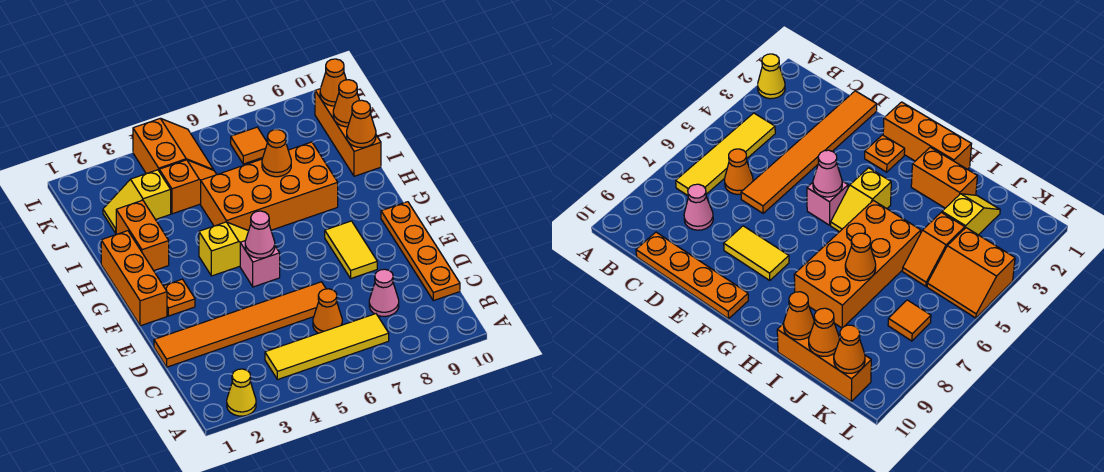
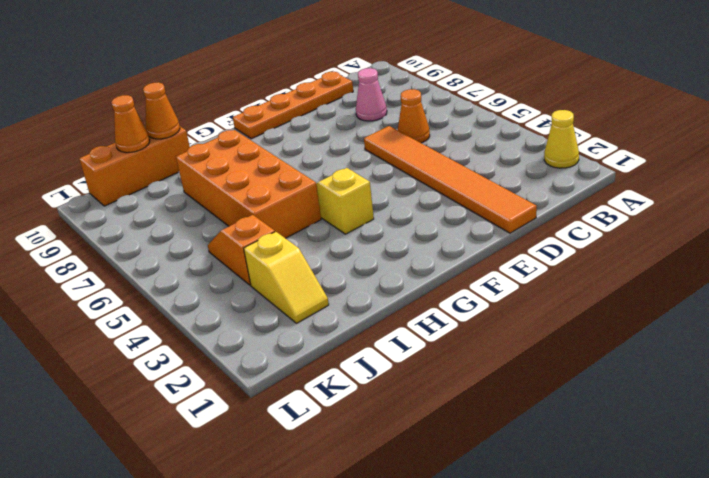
none -> yellow tile B4:B7 level 1
none -> yellow tile E8:F8 level 1
none -> orange brick F1:H1 level 1

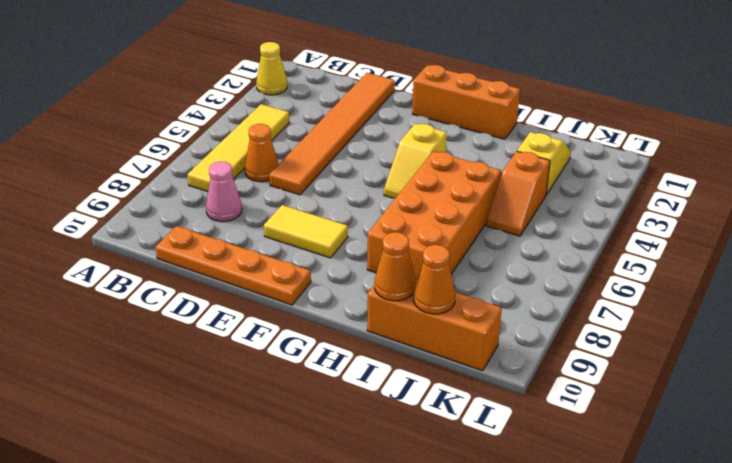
none -> orange plate F2 level 1
none -> pink brick F5 level 1
none -> orange brick H2:I2 level 1

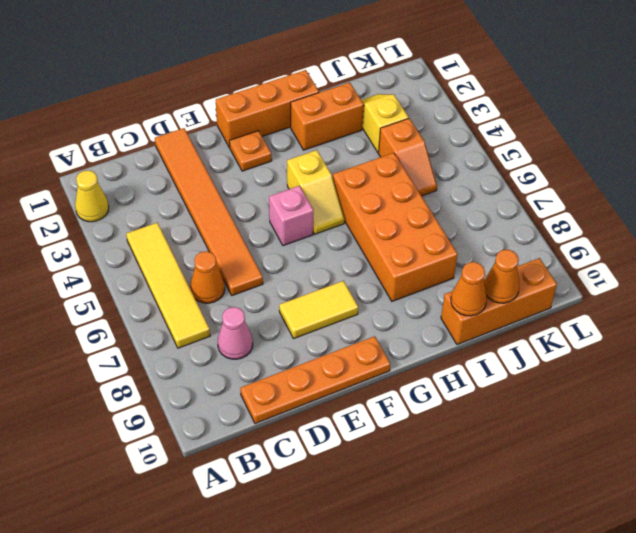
none -> orange slope K4:L5 level 1 top 4
none -> orange tile K7 level 1
none -> pink cone F5 level 2

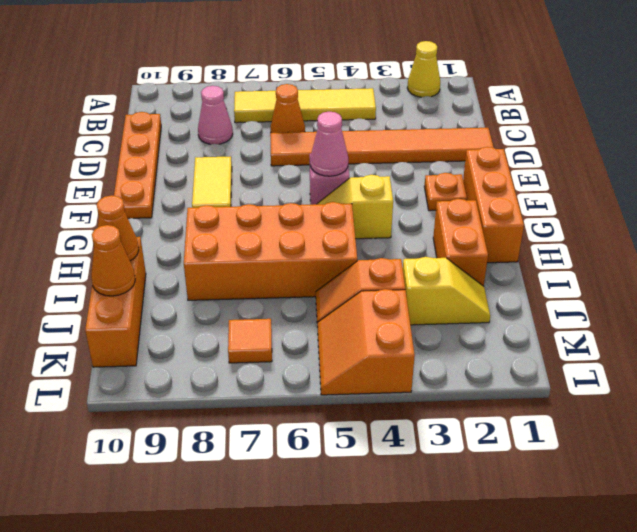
none -> orange cone I7 level 2
none -> orange cone K10 level 2

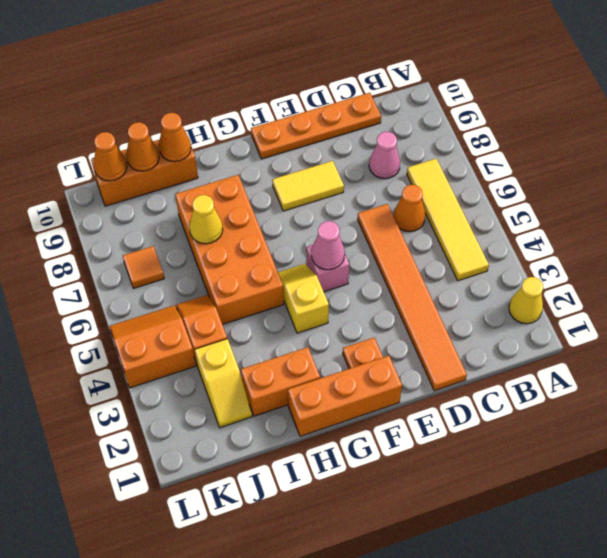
yellow cone I7 level 2 -> orange cone I7 level 2

